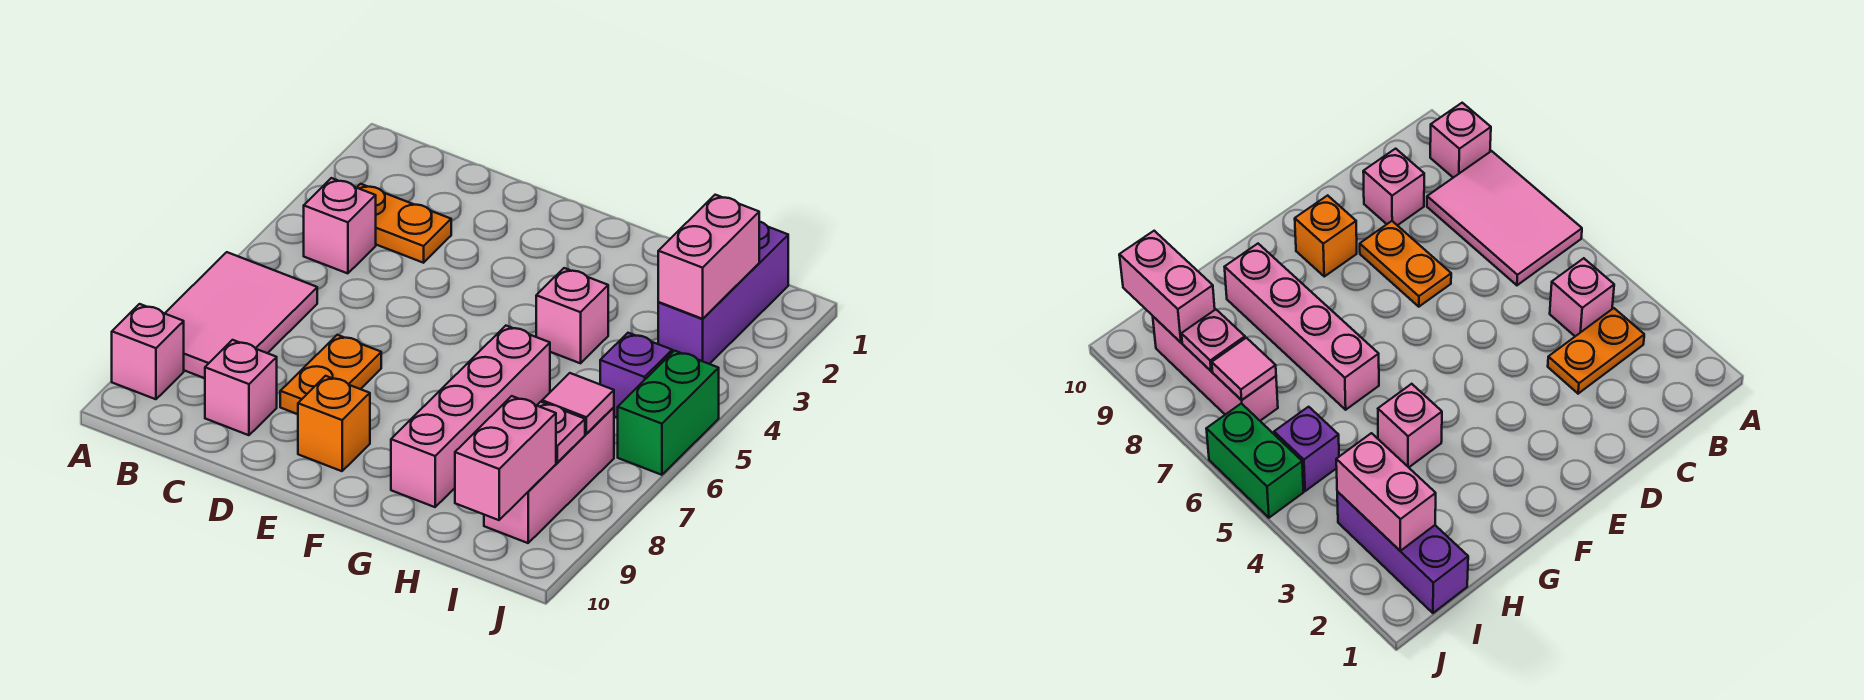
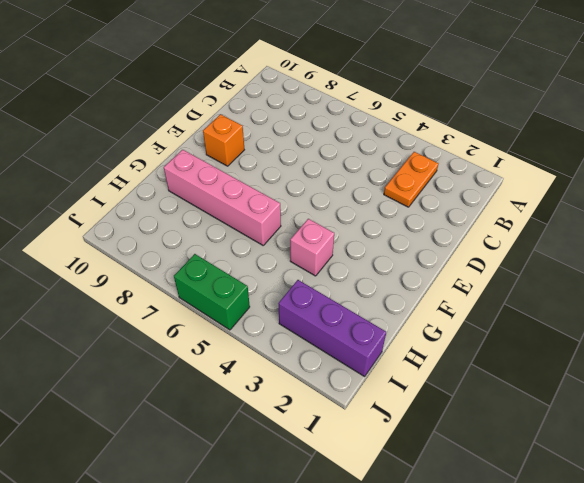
none -> pink tile A6:B8 level 1
none -> pink brick A9 level 1
none -> pink brick B4 level 1

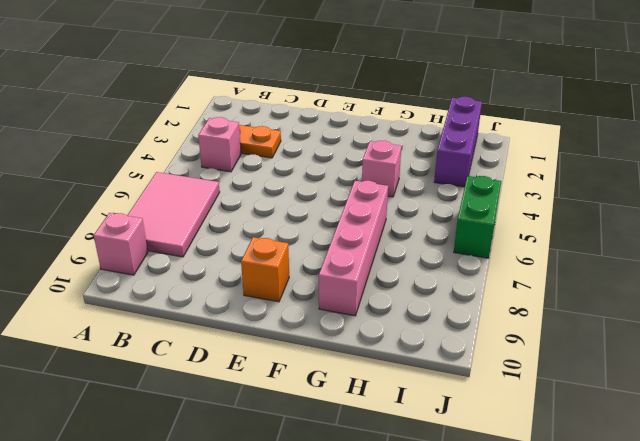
none -> pink brick C9 level 1
none -> orange plate D7:D8 level 1
none -> purple brick I5 level 1

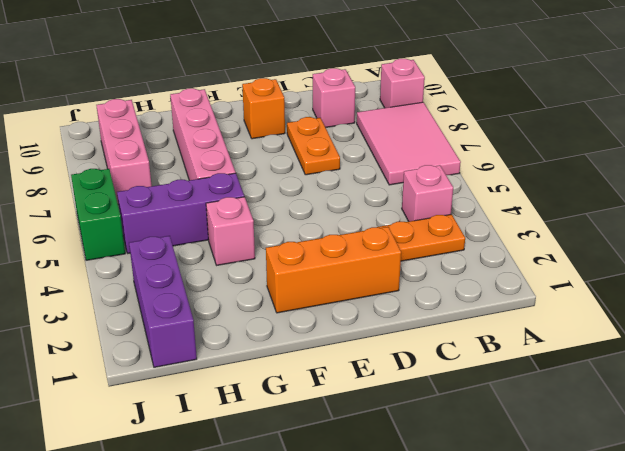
orange brick D2:F2 level 1 -> none
purple brick G5:I5 level 1 -> purple brick I5 level 1
none -> pink brick I2:I3 level 2
none -> pink tile I7 level 2
none -> pink plate I8 level 2

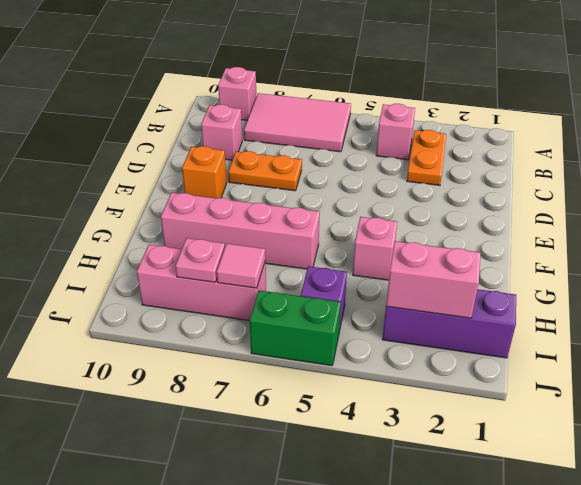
none -> pink brick I9:I10 level 2

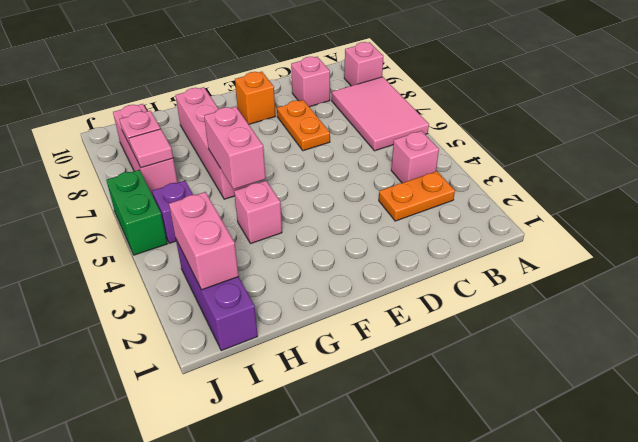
pink brick G5:G6 level 2 -> pink brick I9:I10 level 2

